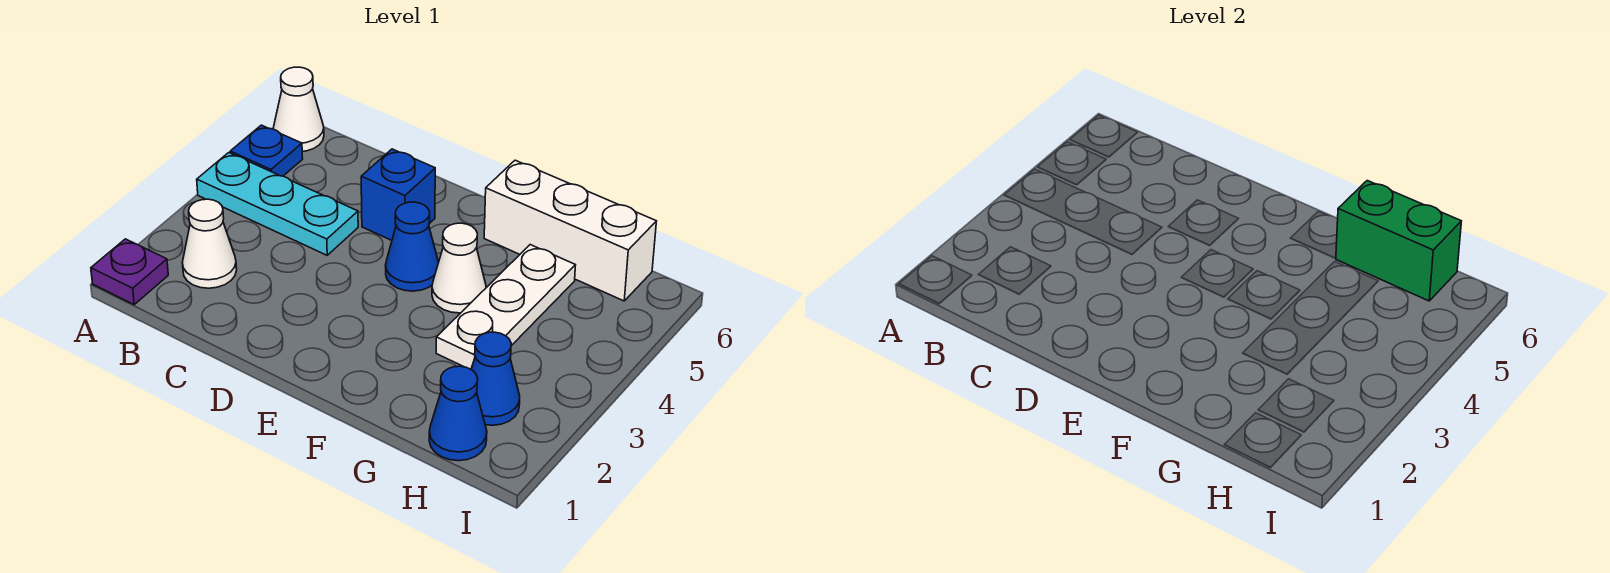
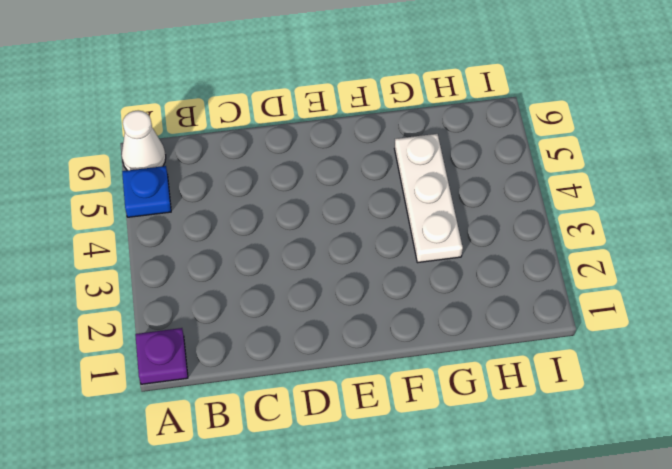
none -> cyan plate A4:C4 level 1
none -> white cone B2 level 1
none -> blue brick D5 level 1

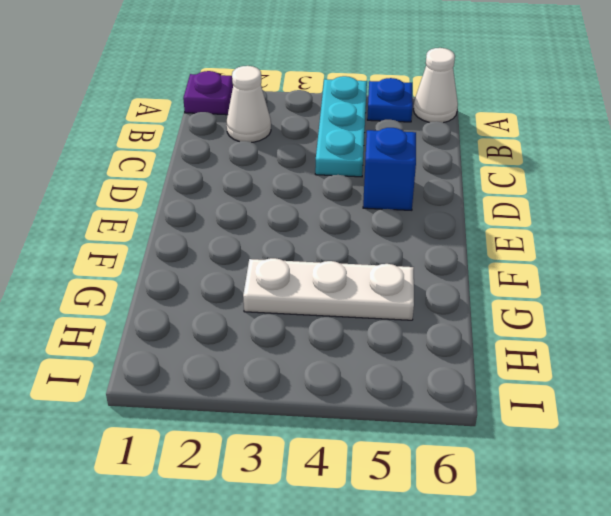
none -> blue cone E4 level 1
none -> white cone F4 level 1
none -> white brick F6:H6 level 1

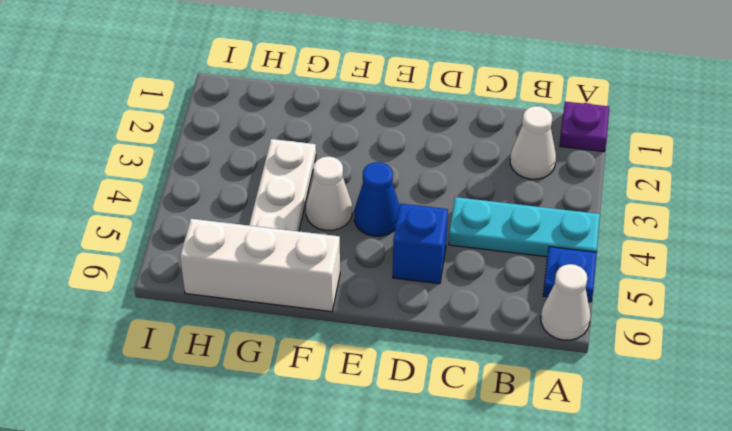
none -> blue cone H1 level 1
none -> blue cone H2 level 1
none -> green brick G6:H6 level 2

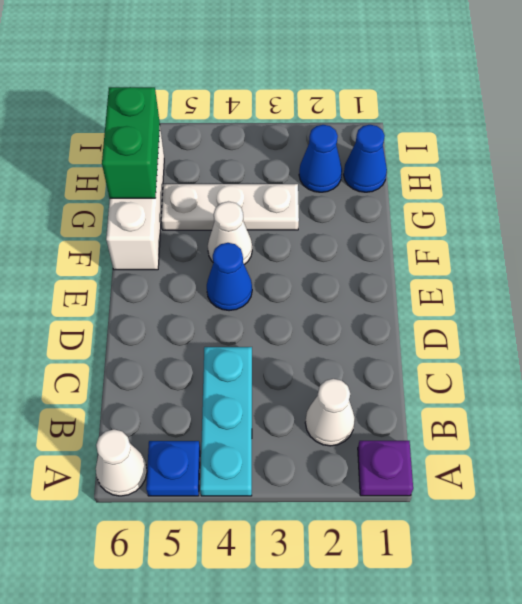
none -> blue brick D5 level 1

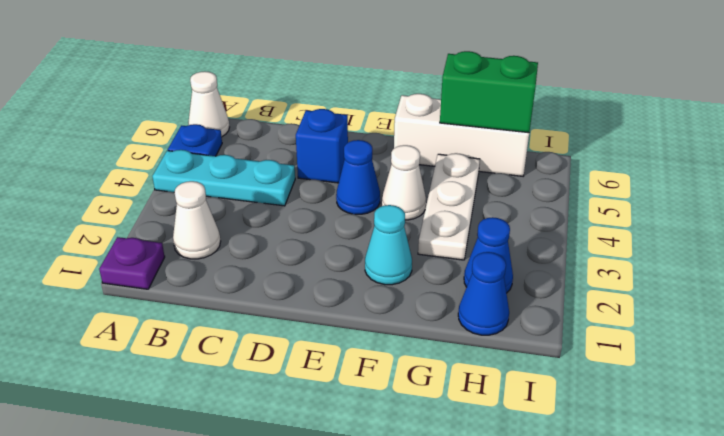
cyan cone F2 level 1 -> none

